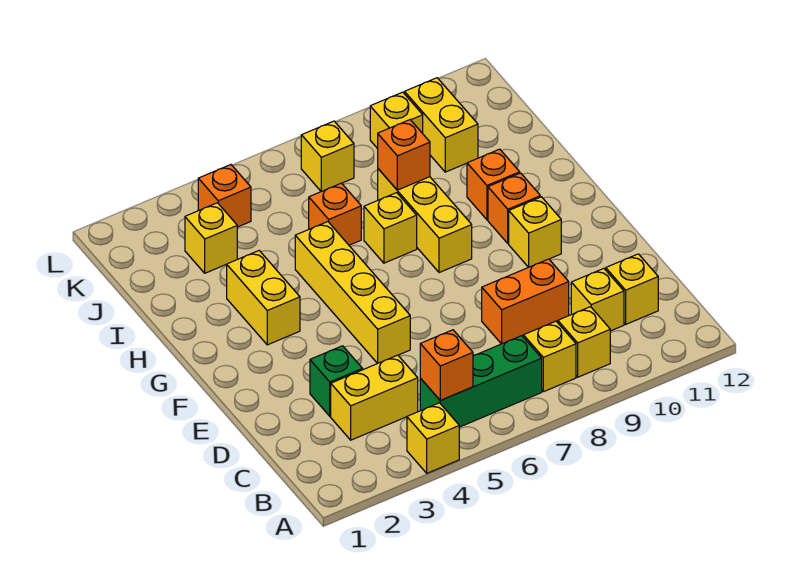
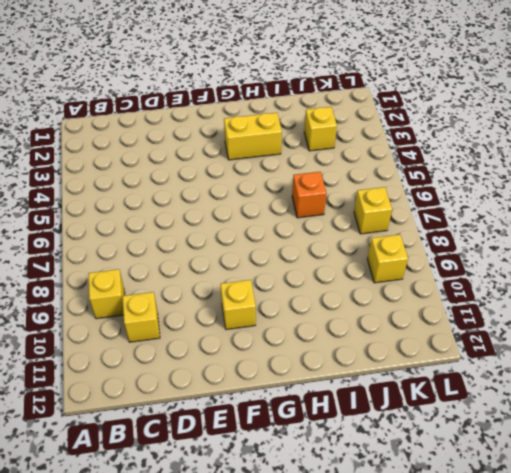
none -> yellow brick A4 level 1
none -> green brick B5:B7 level 1
none -> yellow brick B8 level 1

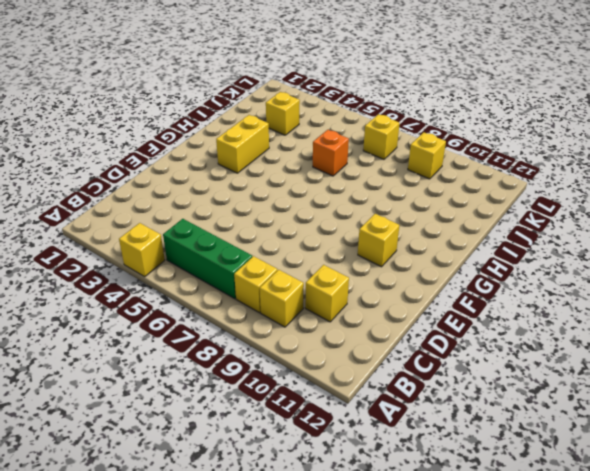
none -> yellow brick C3:C4 level 1
none -> yellow brick C11 level 1
none -> green brick D3 level 1

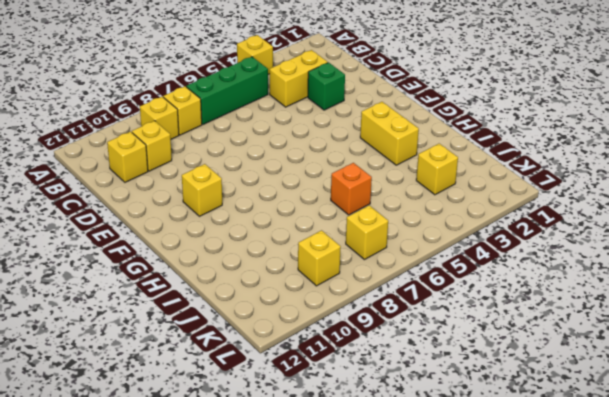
none -> orange brick D8:D9 level 1
none -> yellow brick E5:H5 level 1
none -> yellow brick G8:I8 level 1

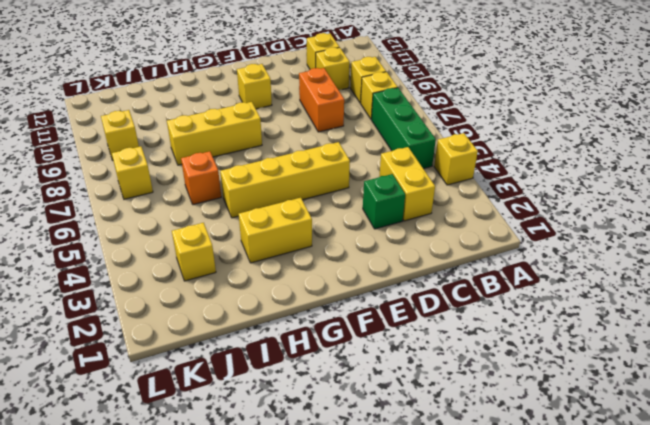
none -> orange brick G10 level 1
none -> yellow brick H7 level 1
none -> orange brick H10 level 1

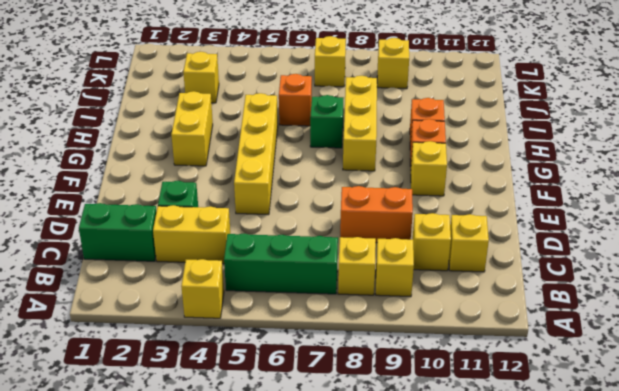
green brick C1:C2 level 1 -> none
green brick H7 level 1 -> yellow brick H7 level 1
none -> yellow brick J10:K10 level 1
none -> orange brick K4 level 1
none -> orange brick B5 level 2

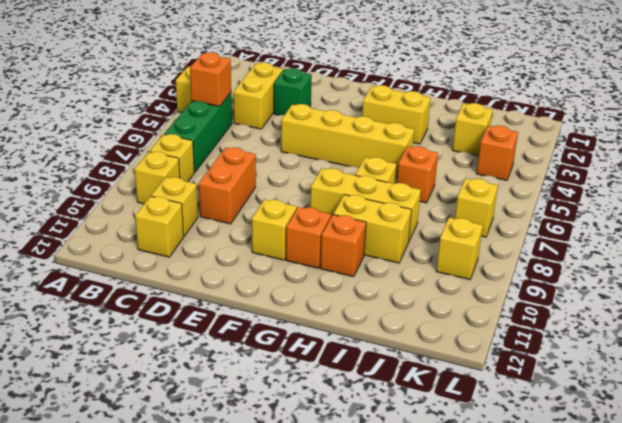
yellow brick H9:I9 level 1 -> yellow brick J10:K10 level 1
none -> orange brick I8 level 2

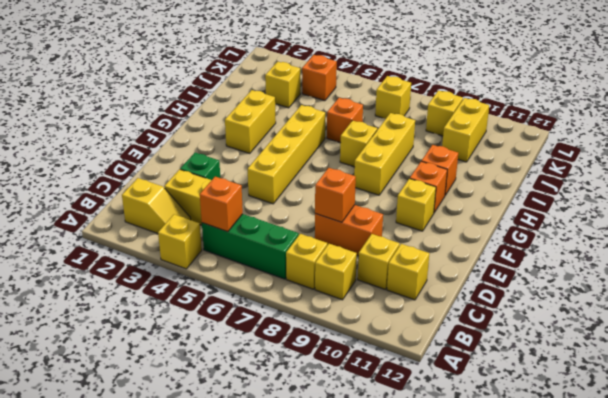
yellow slope B2:B3 level 1 top 2 -> none
orange brick D8 level 2 -> orange brick I8 level 2

